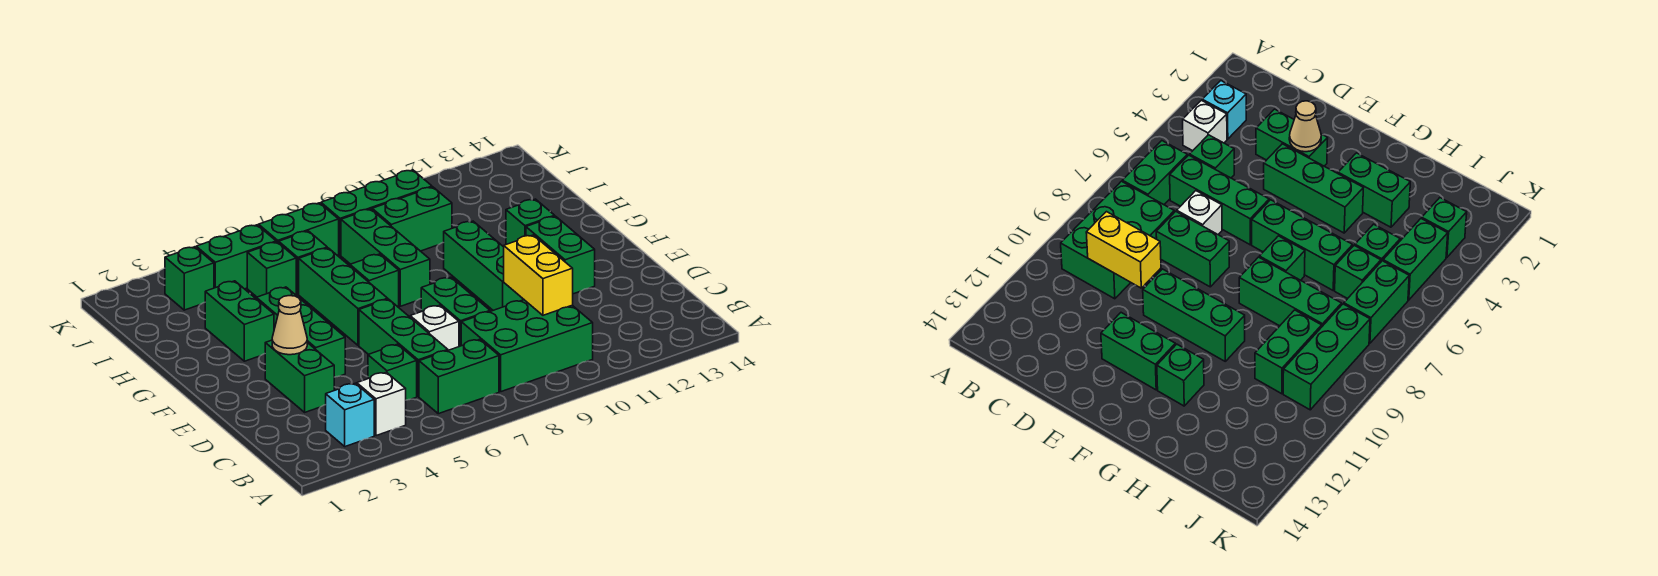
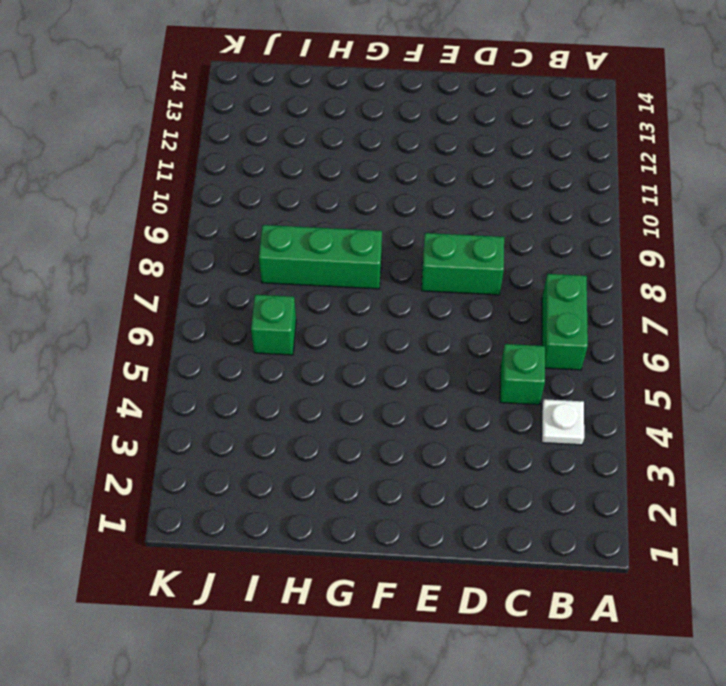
white plate B4 level 1 -> white brick B4 level 1
none -> cyan brick B3 level 1
none -> green brick B8:C10 level 1
none -> green brick C6:E6 level 1

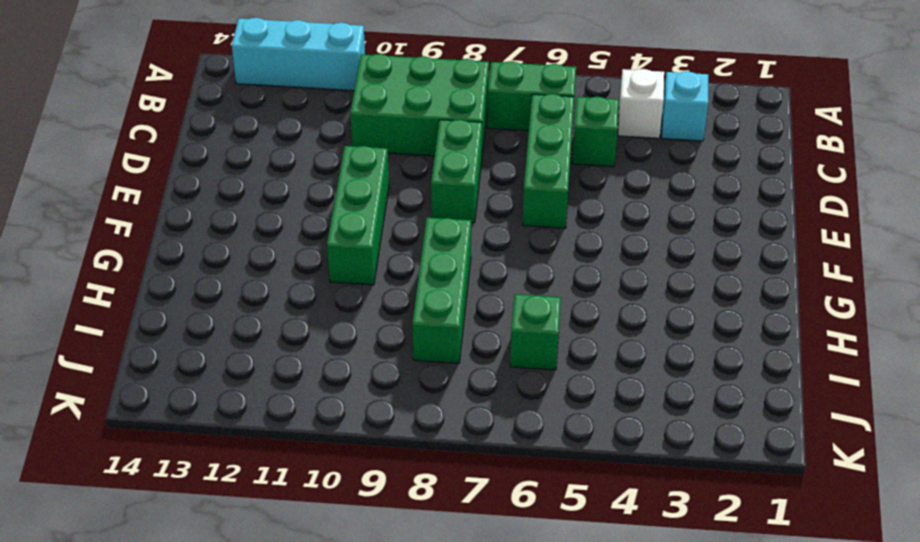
cyan brick A11:A13 level 1 -> none
none -> green brick D3:E3 level 1
none -> white brick D7 level 1
none -> green brick E4:G4 level 1

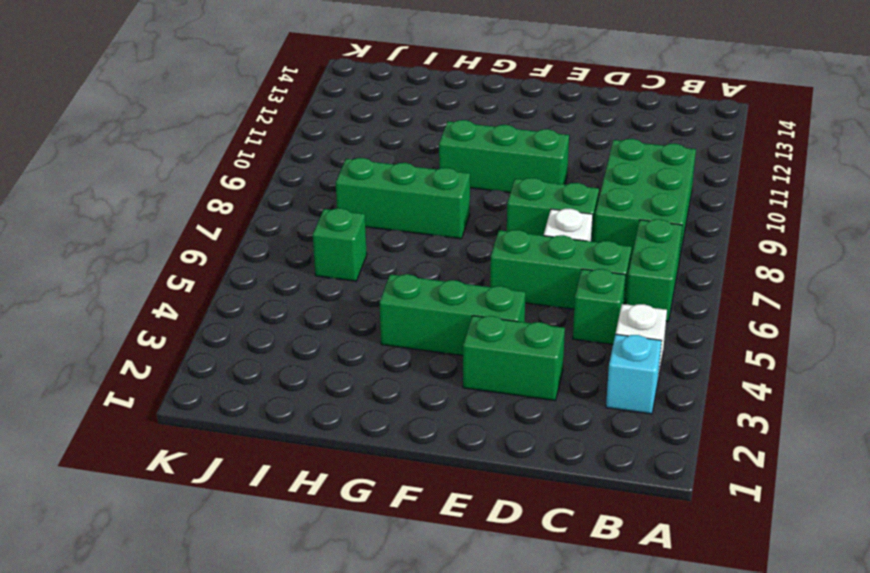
none -> green brick E12:F12 level 1
none -> green brick F6:H6 level 1
none -> green brick G3:H3 level 1

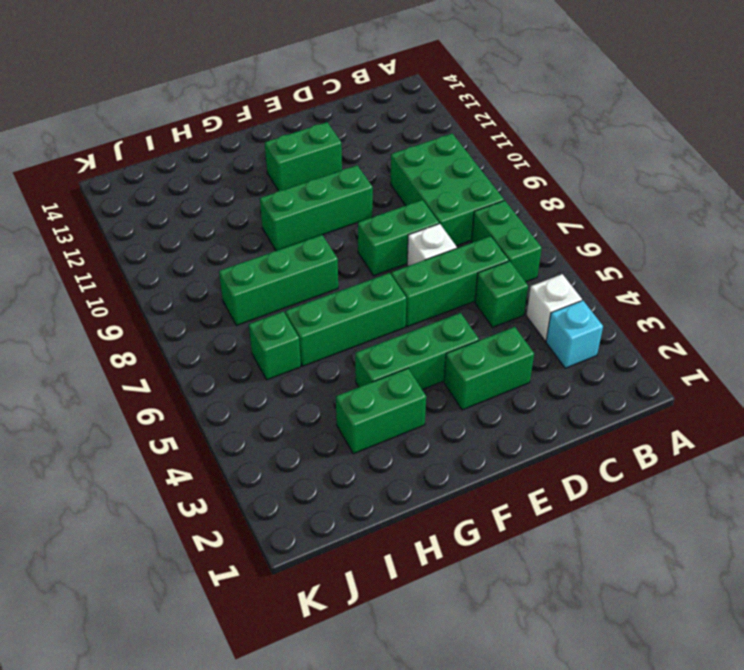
none -> green brick G7 level 1
none -> green brick G12 level 1
none -> green brick I5 level 1

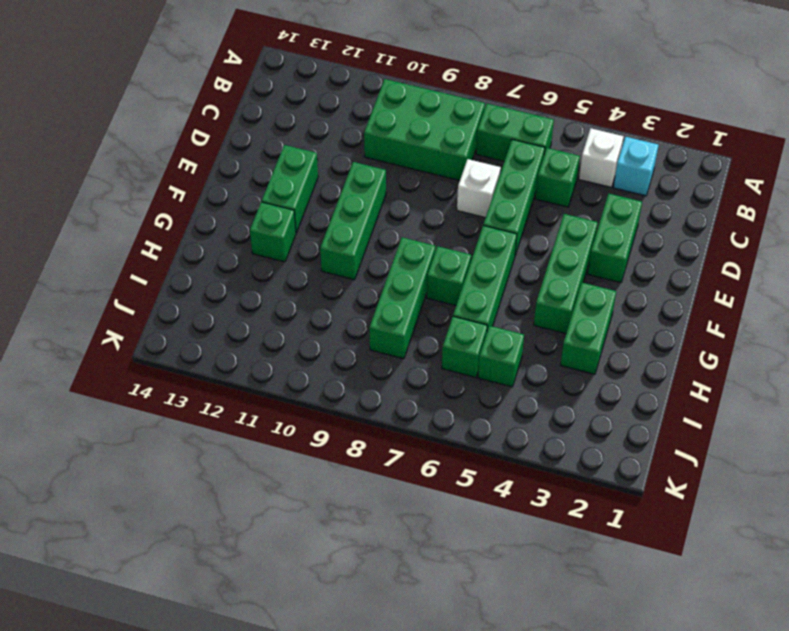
none -> green brick D8:E8 level 1
none -> green brick I9:I10 level 1
none -> green brick J3 level 1

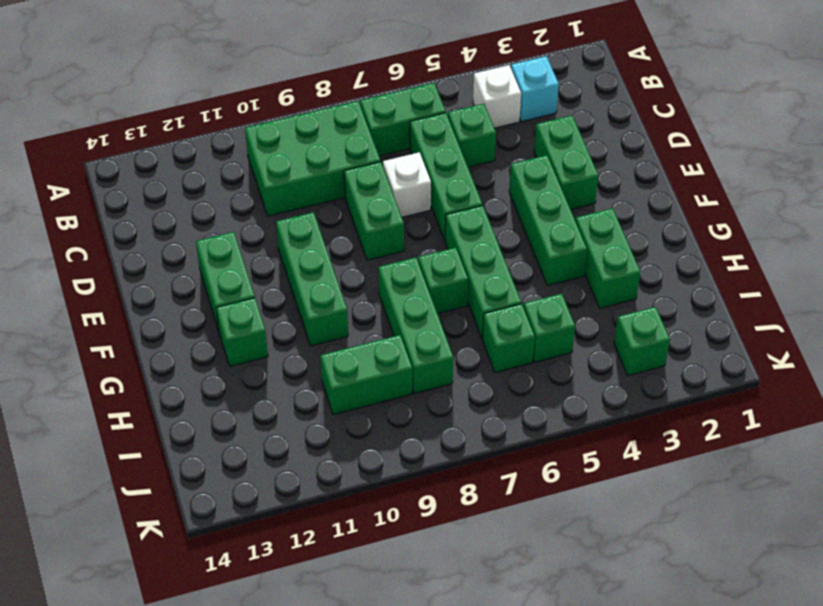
none -> green brick J4:J5 level 1
none -> green brick J6:J7 level 1
none -> green brick J8:J10 level 1

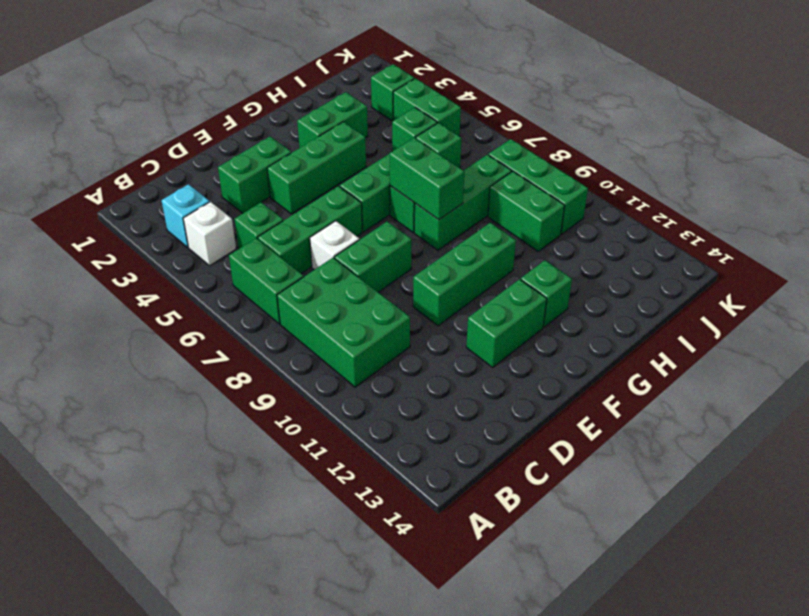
green brick G7:G8 level 2 -> green brick J6:J7 level 1
none -> yellow brick C10:D10 level 2
none -> tan cone E3 level 2

